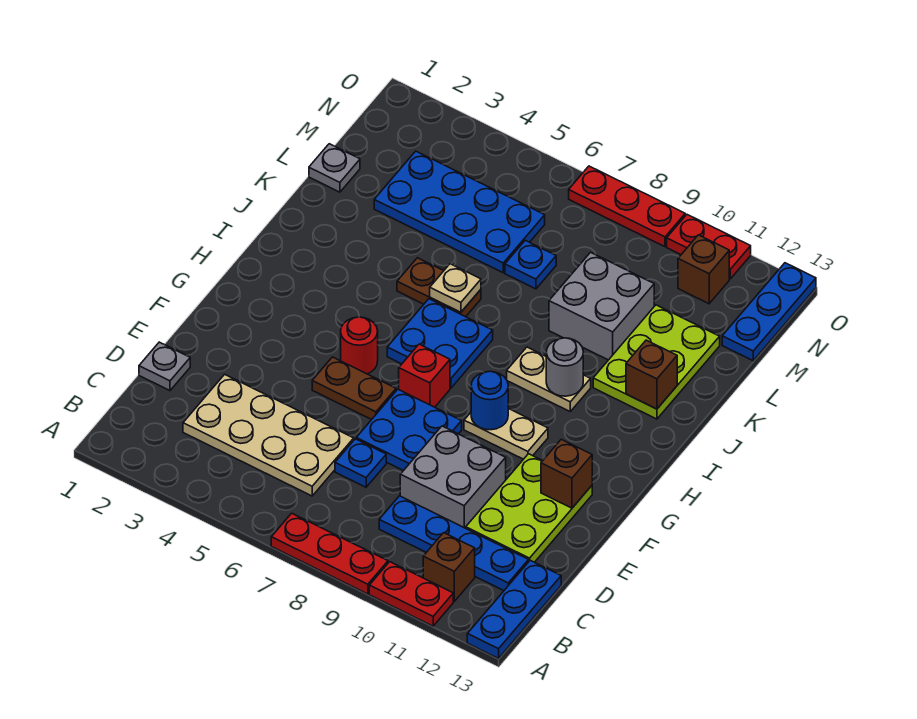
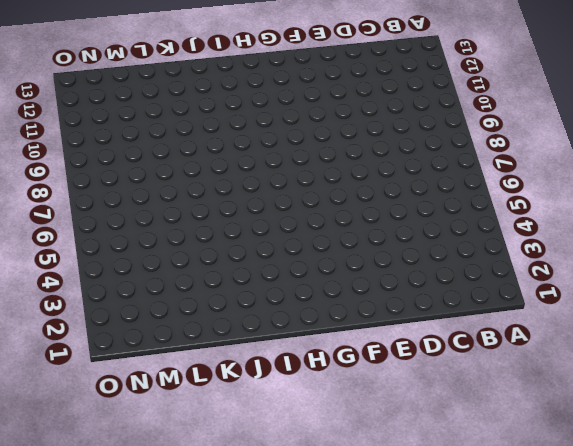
none -> red plate A7:A9 level 1
none -> red plate A10:A11 level 1
none -> blue plate A13:C13 level 1
none -> brown brick B11 level 1

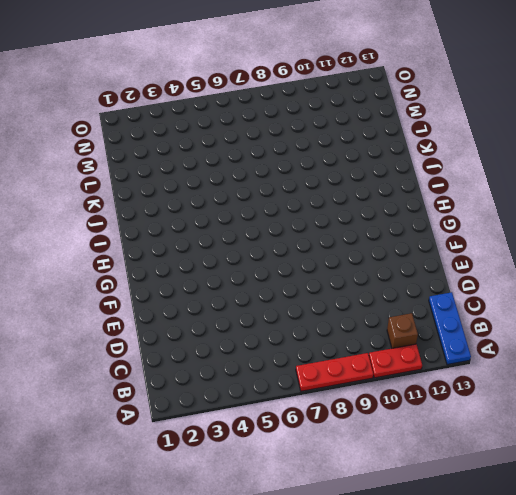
none -> tan plate C3:D6 level 1
none -> blue plate C9:C12 level 1
none -> grey plate D1 level 1
none -> blue plate D7 level 1

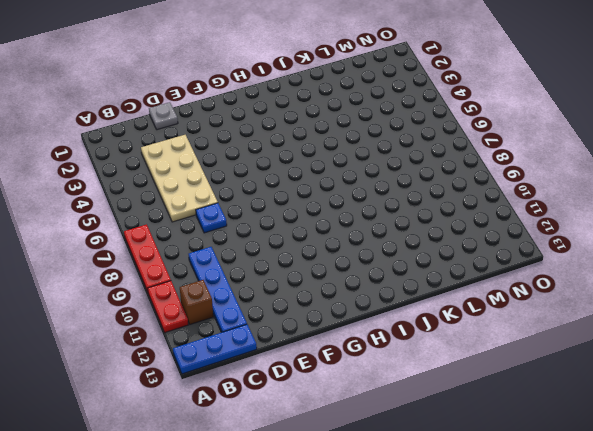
none -> grey brick D9:E10 level 1
none -> lime plate D11:F12 level 1
none -> blue plate E7:F8 level 1
none -> brown plate F5:F6 level 1

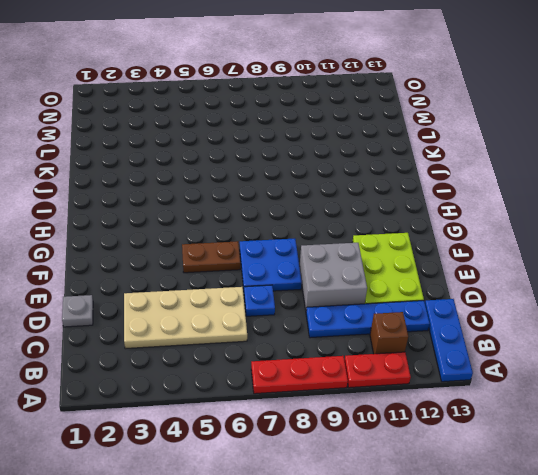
none -> red round brick G5 level 1
none -> red brick G7 level 1
none -> tan plate G9:G10 level 1
none -> blue plate H6:I7 level 1

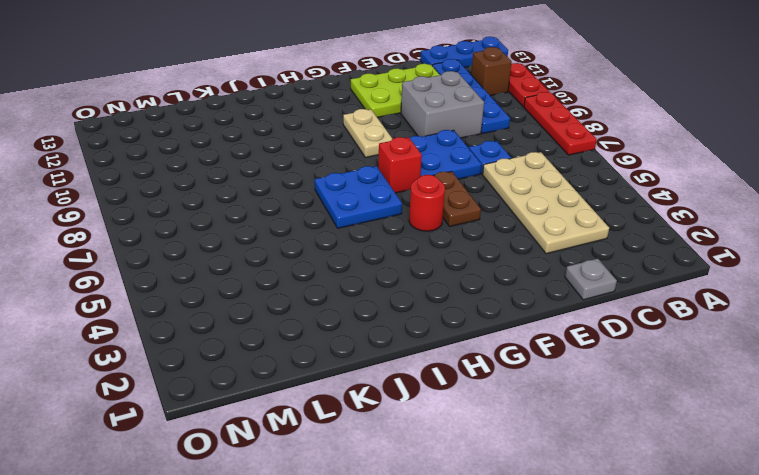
none -> tan plate I9:I10 level 1
none -> brown plate J5:J6 level 1
none -> lime plate J11:L12 level 1
none -> grey brick K9:L10 level 1

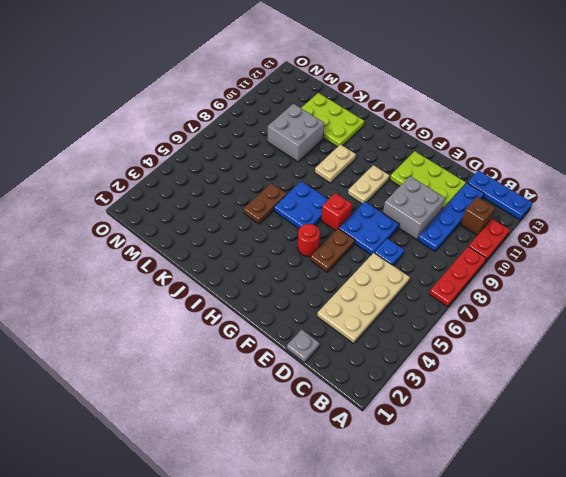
none -> grey plate L1 level 1
none -> blue plate L3:M6 level 1
none -> blue plate L7 level 1
none -> blue plate M13:O13 level 1

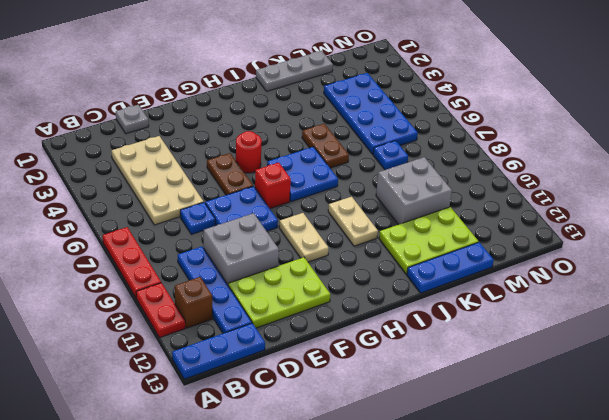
grey plate J1:L1 level 1 -> grey plate L1 level 1
blue plate J13:L13 level 1 -> blue plate M13:O13 level 1
none -> brown brick N11 level 1
none -> red plate O7:O9 level 1
none -> red plate O10:O11 level 1
none -> brown brick F12 level 2

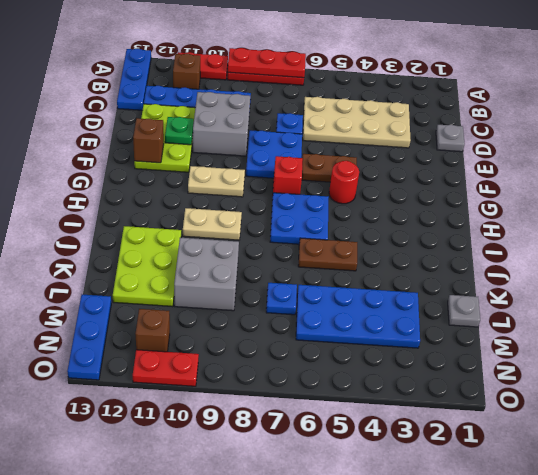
red plate A7:A9 level 2 -> red plate O7:O9 level 1
green plate E11 level 2 -> none
none -> blue round brick G9 level 2
none -> grey round brick I10 level 2
none -> tan plate J6 level 2
none -> brown brick J12 level 2

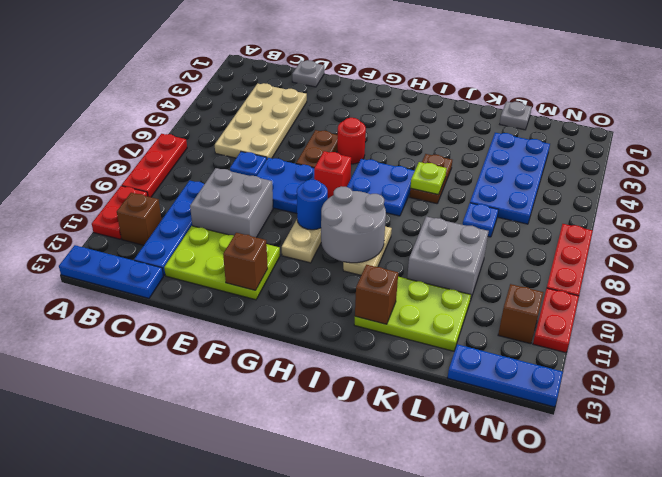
grey round brick H9:I10 level 2 -> grey round brick I10 level 2
lime plate J6 level 2 -> tan plate J6 level 2

